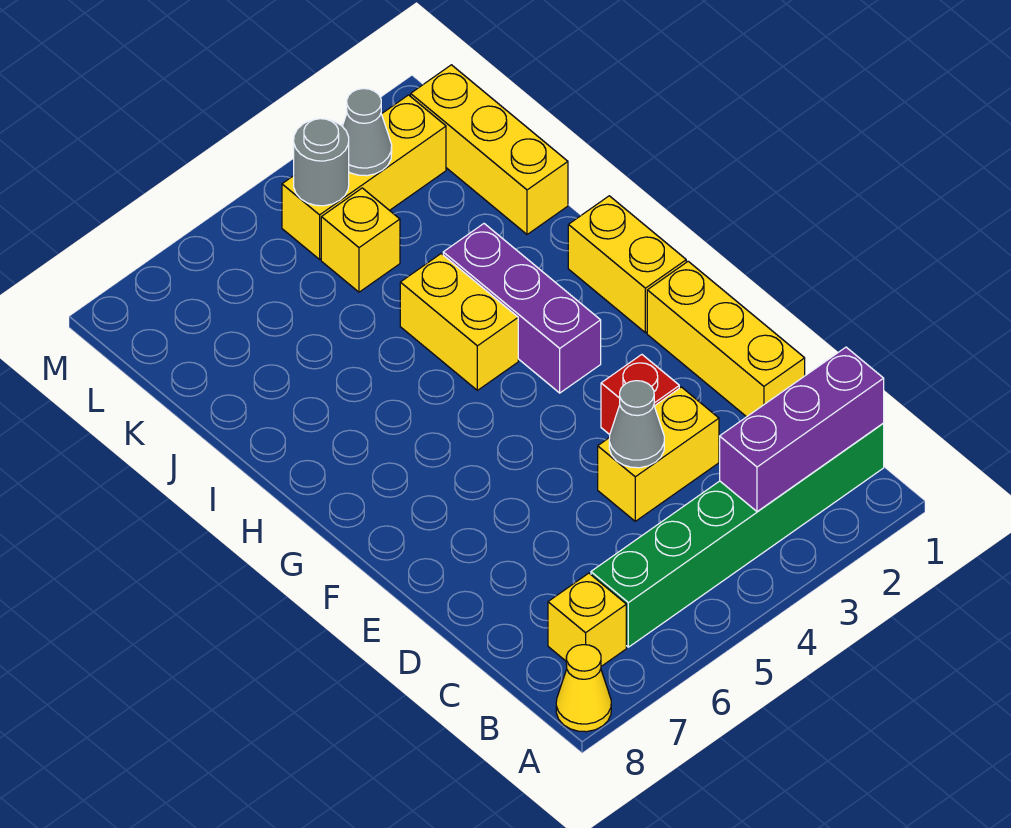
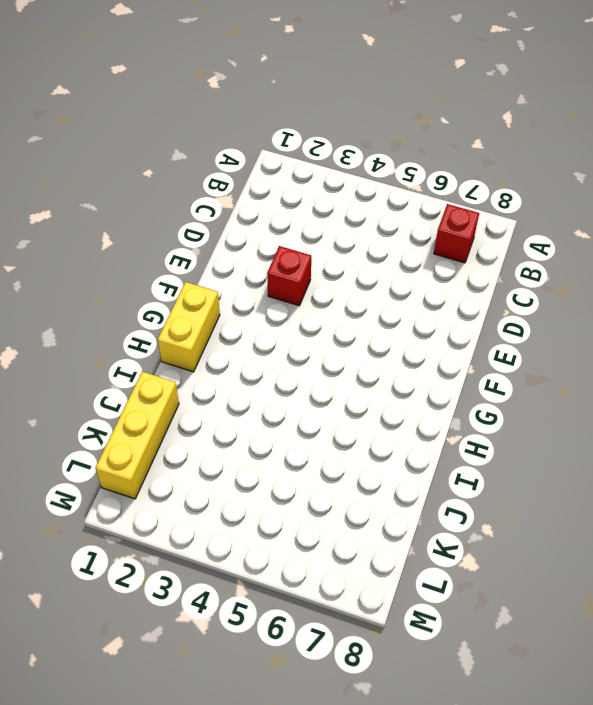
red brick B7 level 1 -> yellow brick B7 level 1
none -> yellow cone A8 level 1
none -> green brick B1:B6 level 1
none -> yellow brick D1:F1 level 1

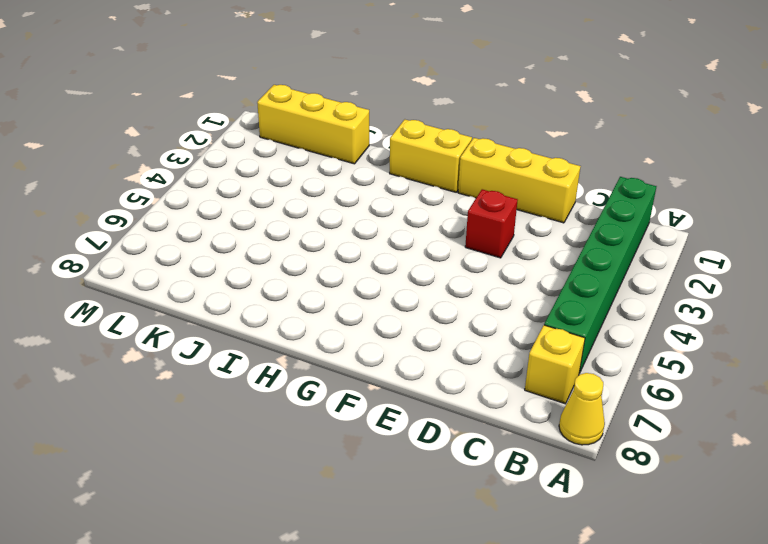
none -> yellow brick D3:D4 level 1
none -> purple brick G3:I3 level 1
none -> yellow brick H4:I4 level 1

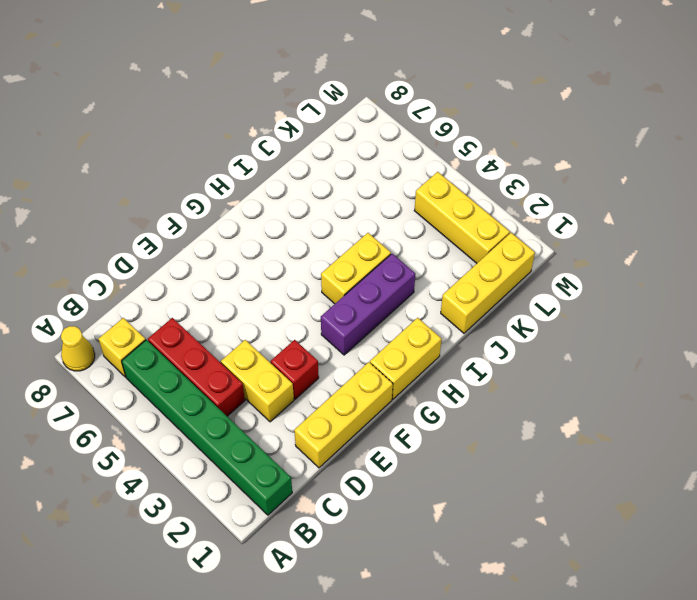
red brick C4:C6 level 1 -> none
none -> yellow brick K4 level 1
none -> purple brick B1:B3 level 2
none -> grey cone D4 level 2

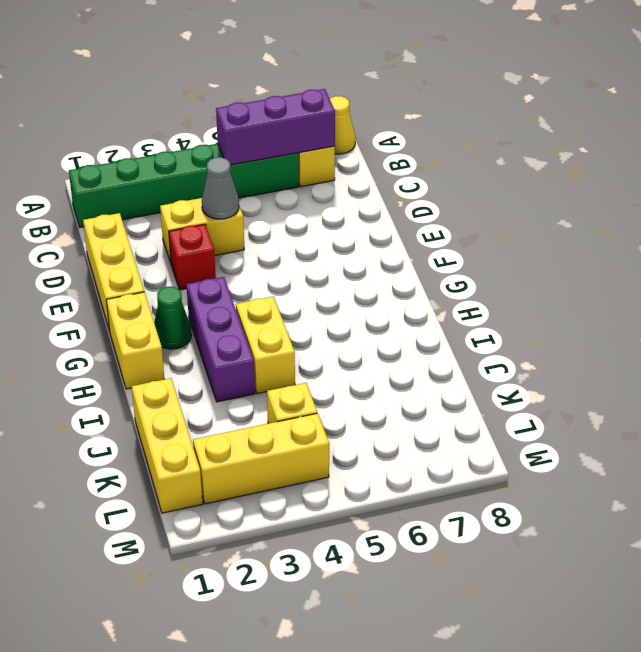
purple brick B5:B7 level 2 -> purple brick B1:B3 level 2
green cone G2 level 1 -> none
none -> grey cone L3 level 2
none -> grey round brick L4 level 2

